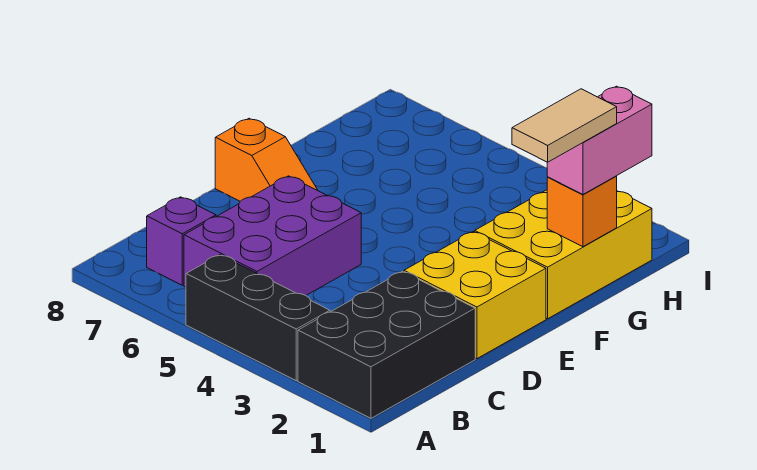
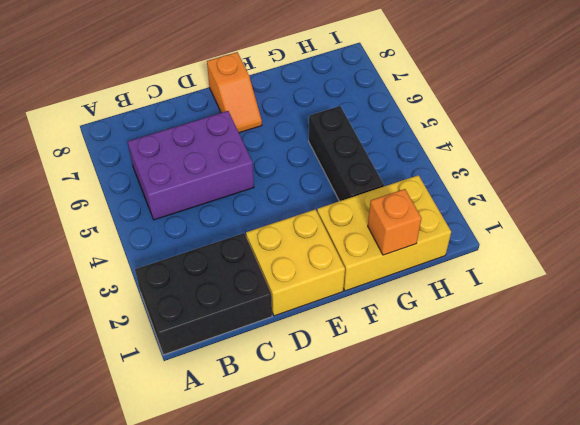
black brick G3:G5 level 1 -> black brick A3:A5 level 1
none -> purple brick B7 level 1
none -> pink brick G1:H1 level 3

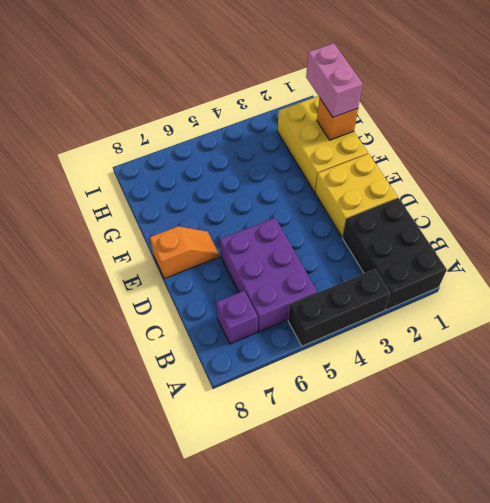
none -> tan tile F1:G1 level 4

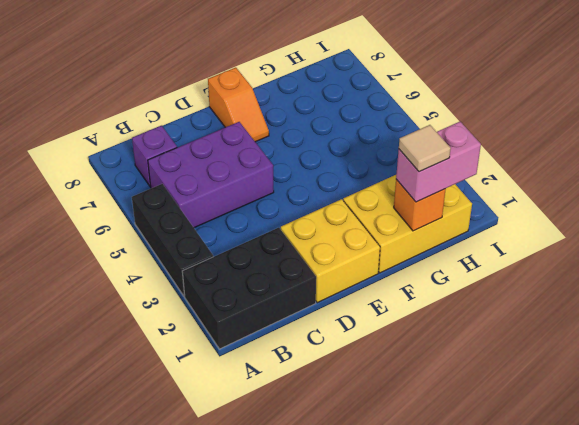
tan tile G1 level 4 -> tan tile F1:G1 level 4

